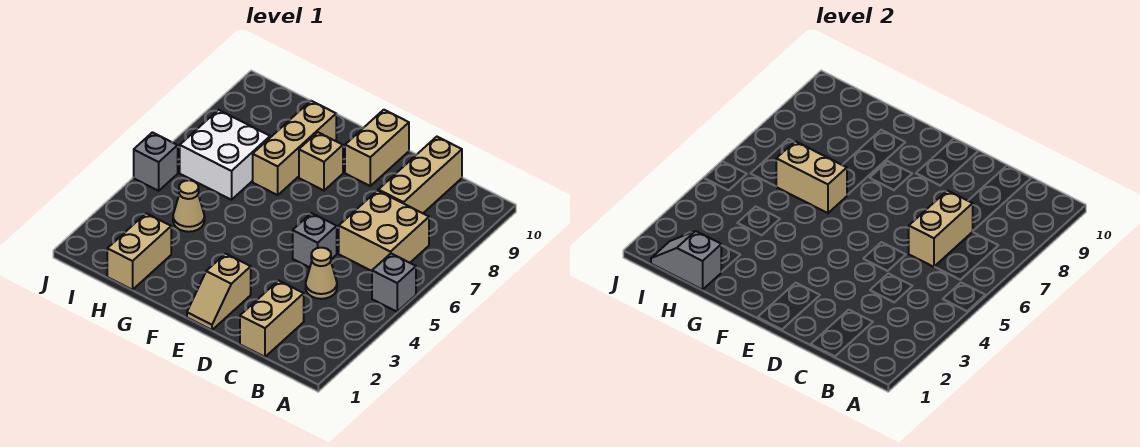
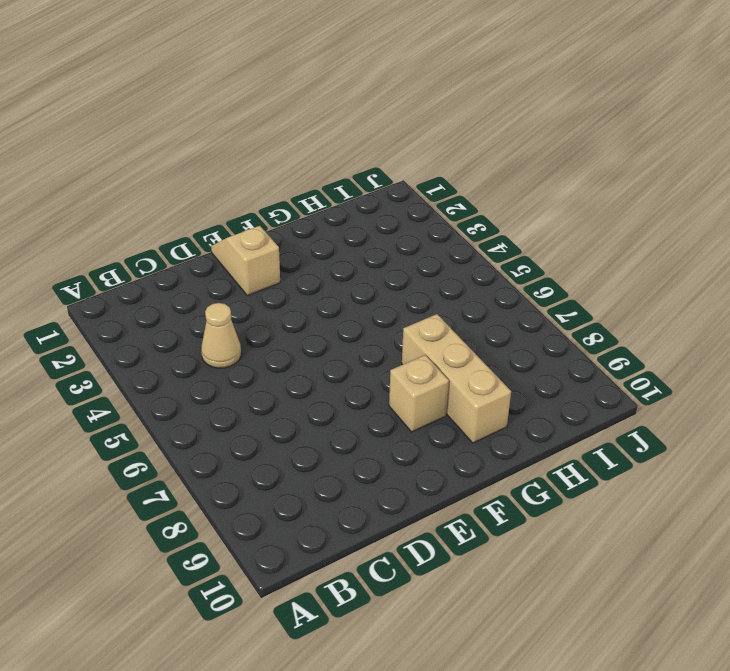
none -> grey brick A5 level 1
none -> tan brick B6:C7 level 1
none -> tan brick C1:C2 level 1

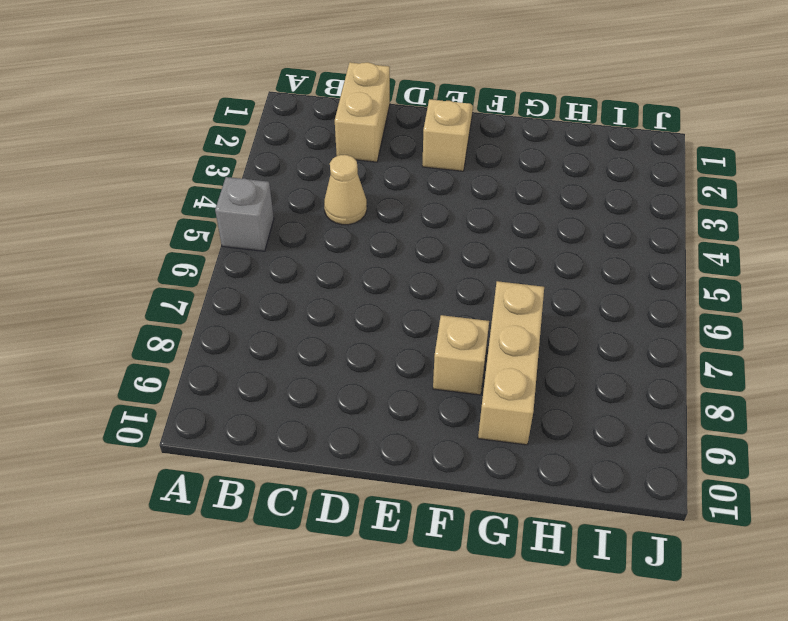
none -> tan brick B6:C7 level 1
none -> tan brick C8:C10 level 1
none -> grey brick D5 level 1

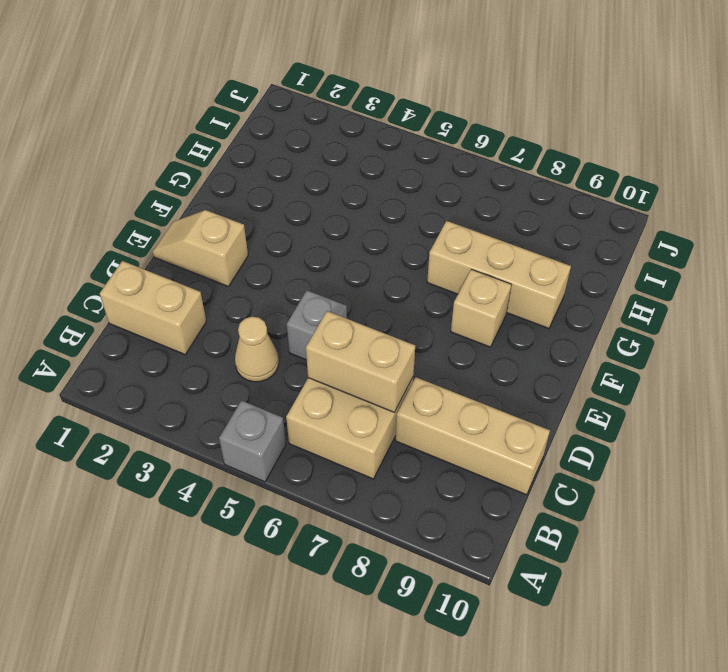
none -> tan brick E9:E10 level 1
none -> tan brick H1:H2 level 1
none -> tan cone H4 level 1

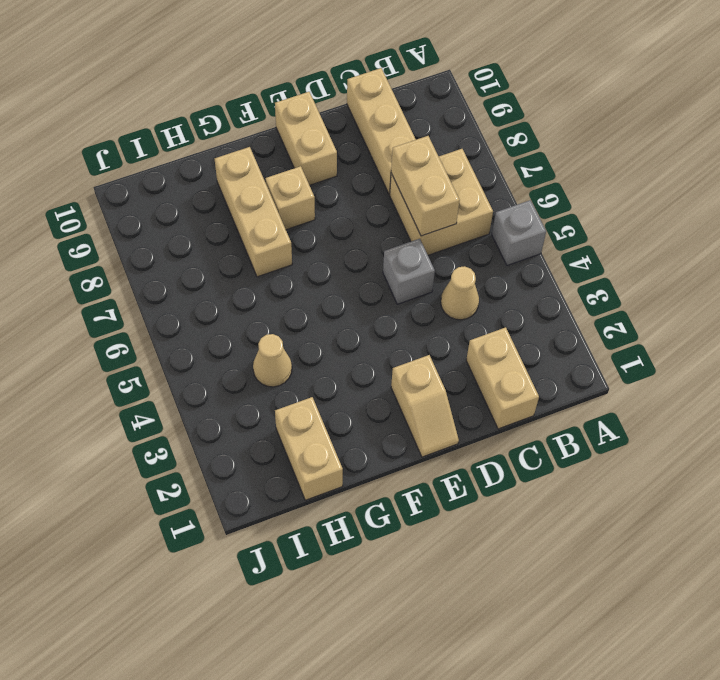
none -> white brick H6:I7 level 1
none -> grey brick J5 level 1
none -> tan brick G6:H6 level 2

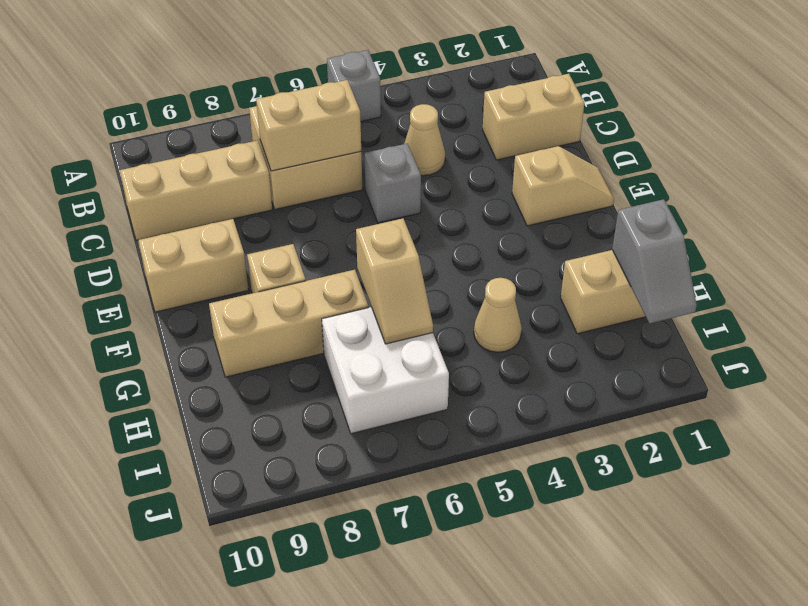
tan slope G6:H6 level 2 top G -> tan brick G6:H6 level 2
none -> grey brick J5 level 1

